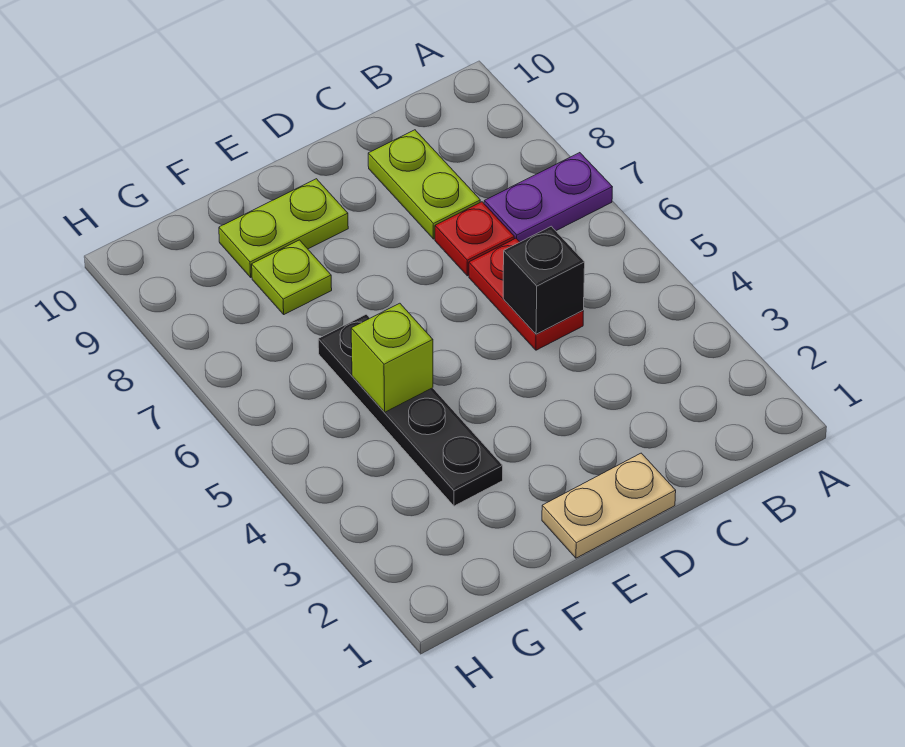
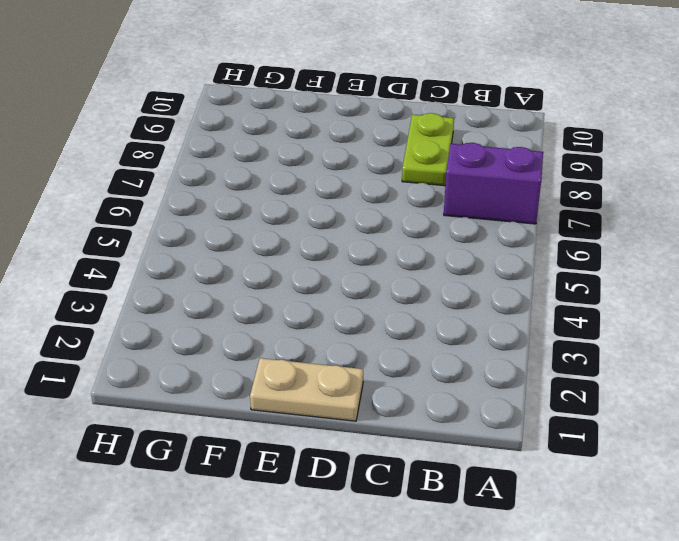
purple brick A7:B7 level 1 -> purple plate A7:B7 level 1
none -> red plate C5:C6 level 1
none -> red plate C7 level 1

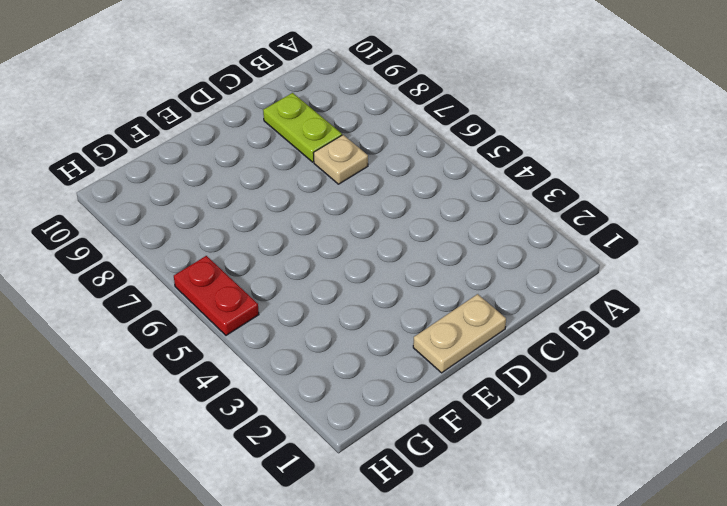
tan plate C7 level 1 -> red plate C7 level 1
red plate H5:H6 level 1 -> red plate C5:C6 level 1
none -> purple plate A7:B7 level 1
none -> lime plate E9:F9 level 1

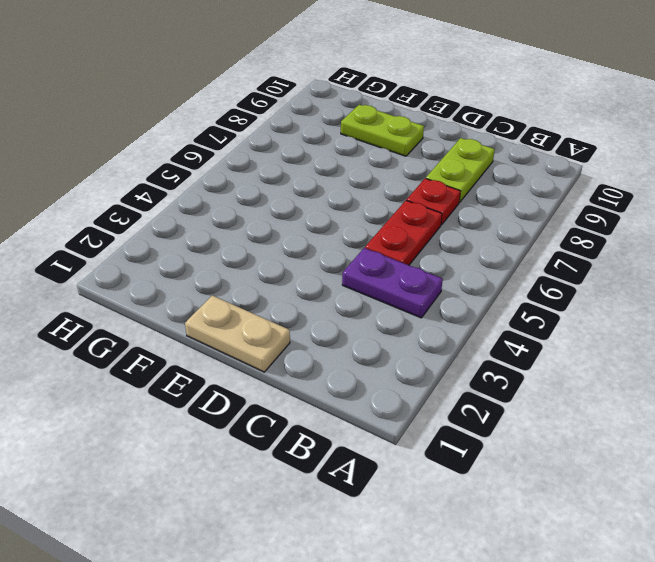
purple plate B4:C4 level 1 -> purple plate A7:B7 level 1
none -> black plate F3:F6 level 1
none -> lime plate F8 level 1

